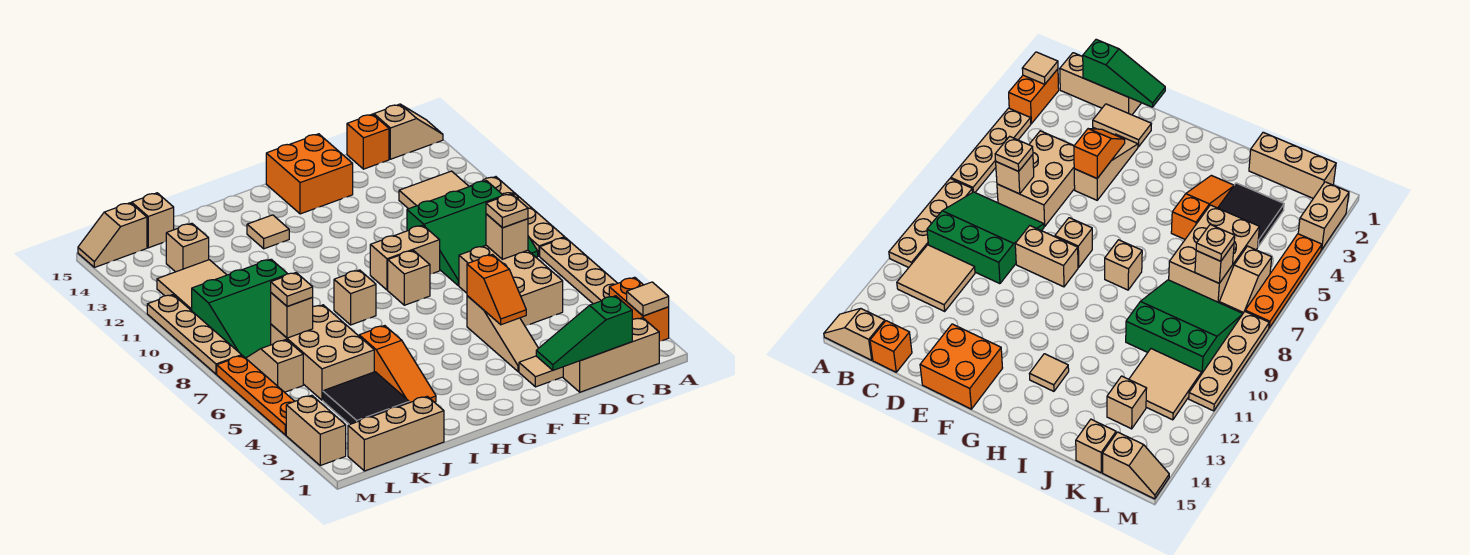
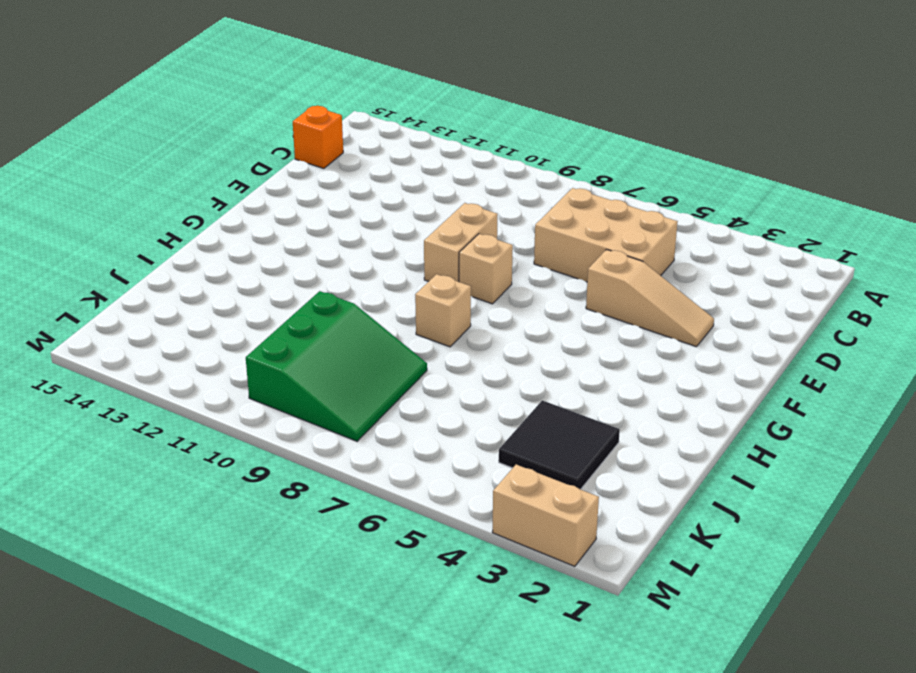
none -> orange brick A2:A3 level 1
none -> tan plate A4:A7 level 1
none -> tan plate A8:A11 level 1
none -> tan slope A15:B15 level 1 top B

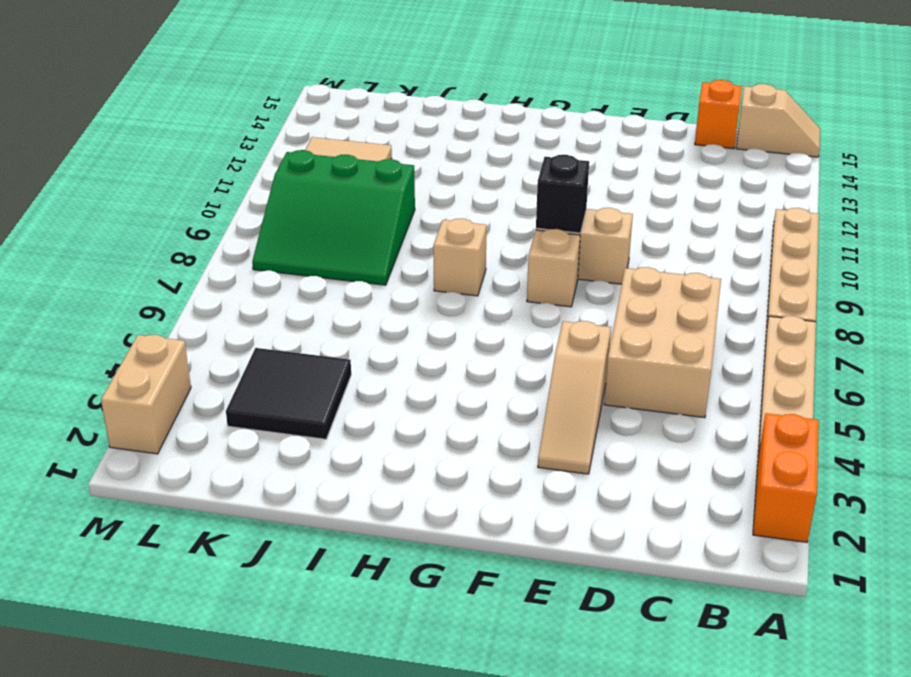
black brick F9 level 2 -> none
none -> tan brick B1:D1 level 1
none -> green slope B8:D10 level 1 top 10
none -> tan tile B11:C12 level 1
none -> tan tile D2:E2 level 1

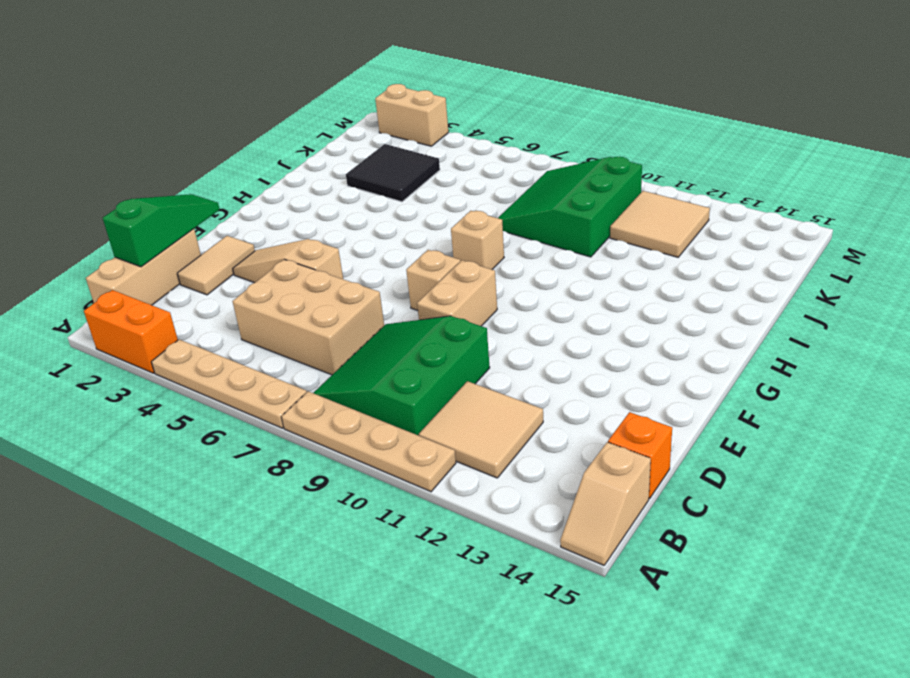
none -> orange brick E14:F15 level 1
none -> tan tile H13 level 1
none -> orange slope I3:I5 level 1 top 5
none -> tan brick J1:L1 level 1

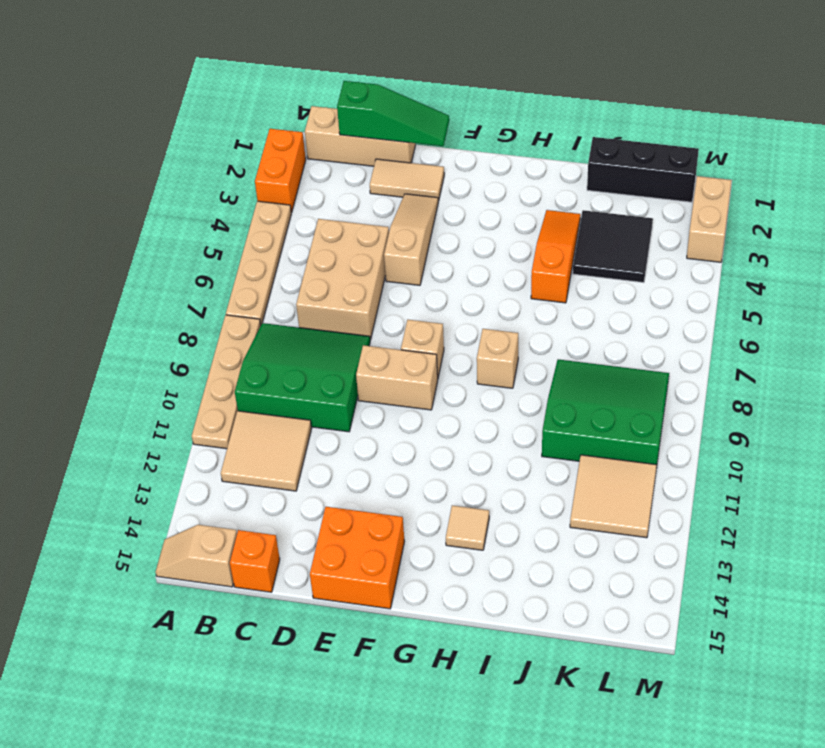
black brick J1:L1 level 1 -> tan brick J1:L1 level 1
none -> tan brick J5:K7 level 1
none -> tan brick K13 level 1
none -> tan brick K15 level 1
none -> tan slope L6:L7 level 1 top 6

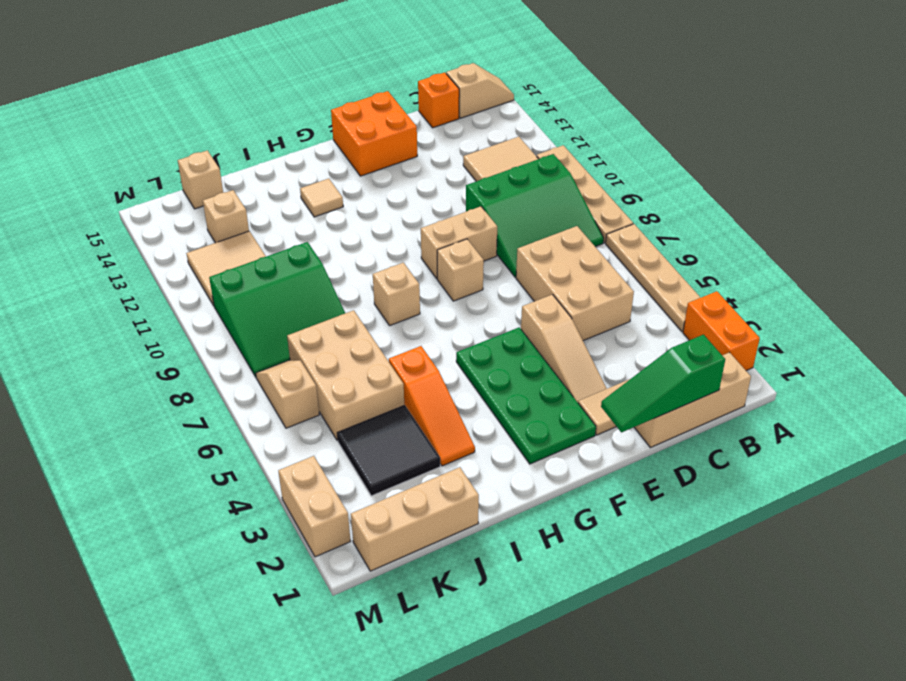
green plate F2:G5 level 1 -> none
none -> tan slope L15:M15 level 1 top L
none -> orange plate M4:M7 level 1
none -> tan plate M8:M11 level 1
none -> tan tile A2 level 2

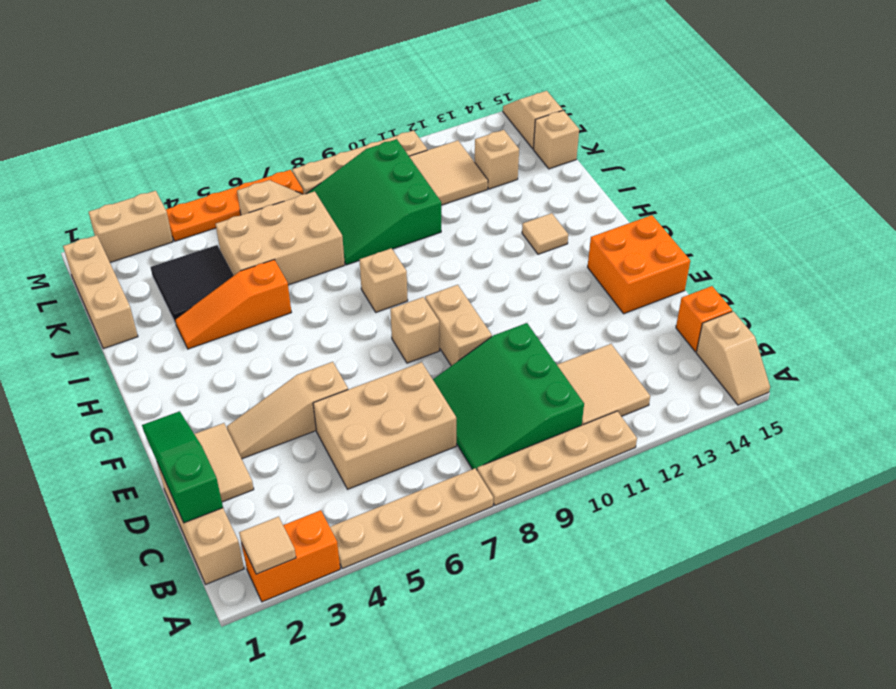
none -> tan brick C7 level 2
none -> orange slope E4:E5 level 2 top 5
none -> tan brick K7 level 2
none -> tan plate C7 level 3

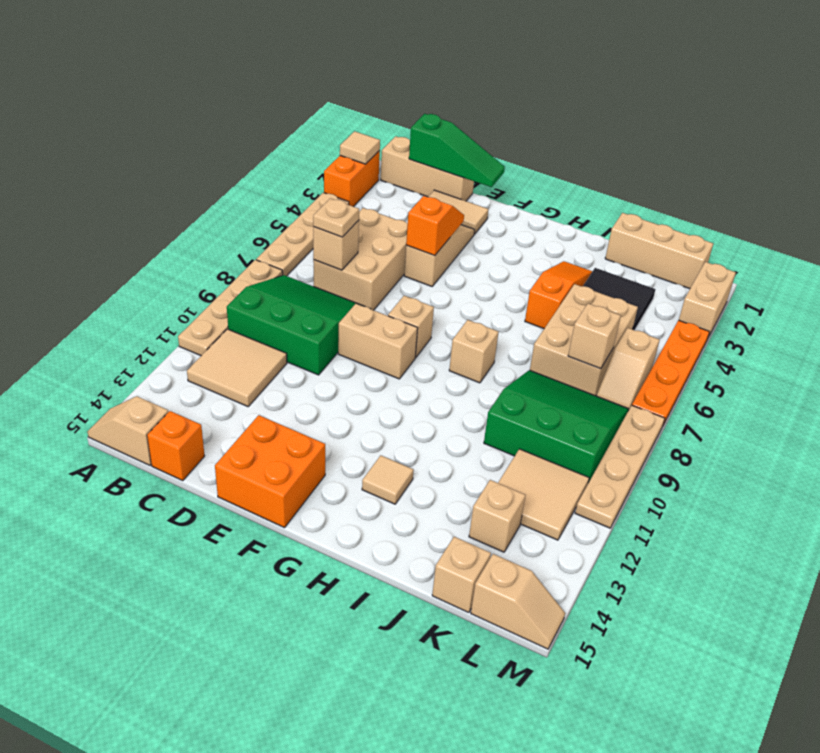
none -> tan plate K7 level 3

